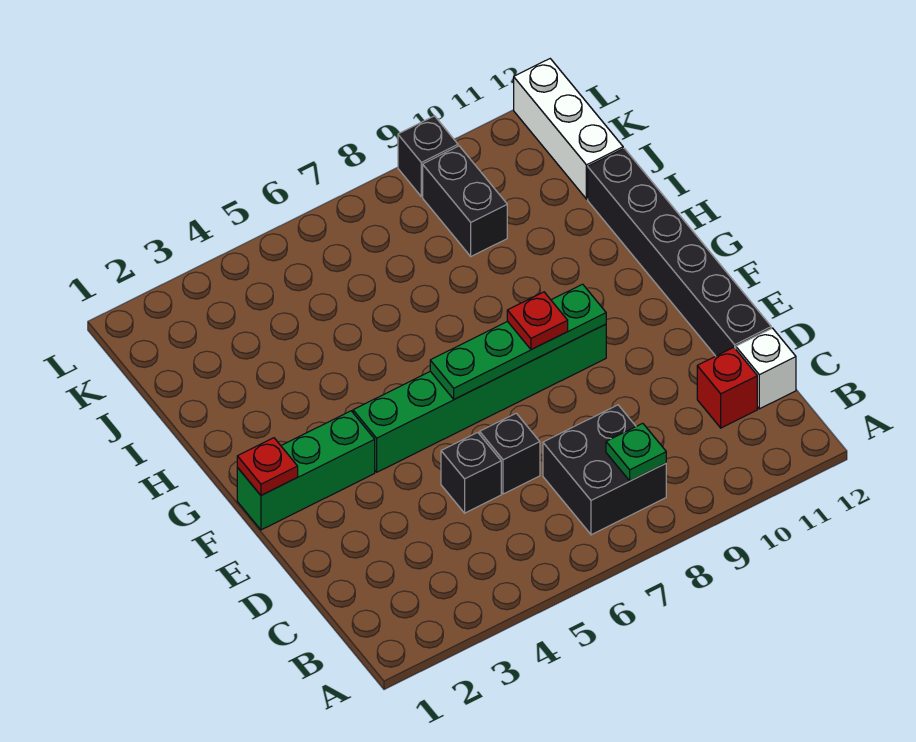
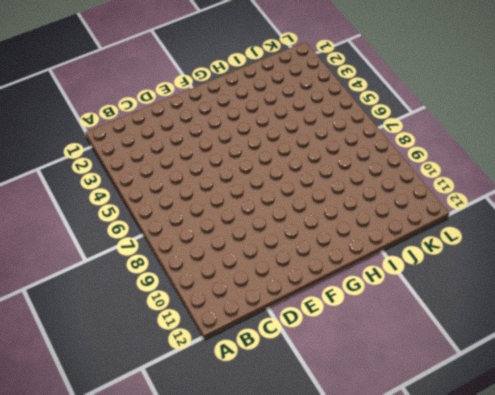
none -> black brick B7:C8 level 1
none -> red brick C11 level 1
none -> white brick C12 level 1

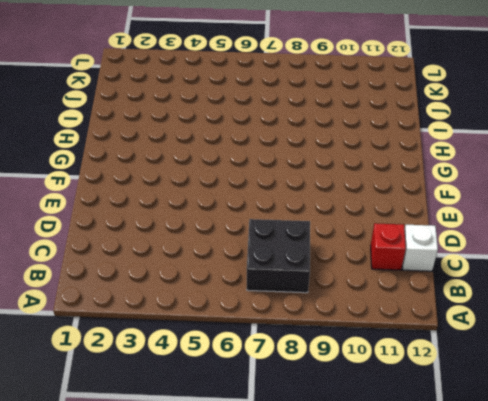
none -> black brick D5 level 1
none -> black brick D6 level 1
none -> black brick D12:I12 level 1

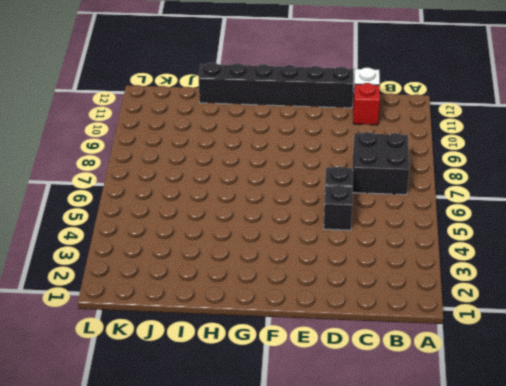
none -> green brick F1:F3 level 1
none -> green brick F4:F9 level 1
none -> black brick J9:K9 level 1

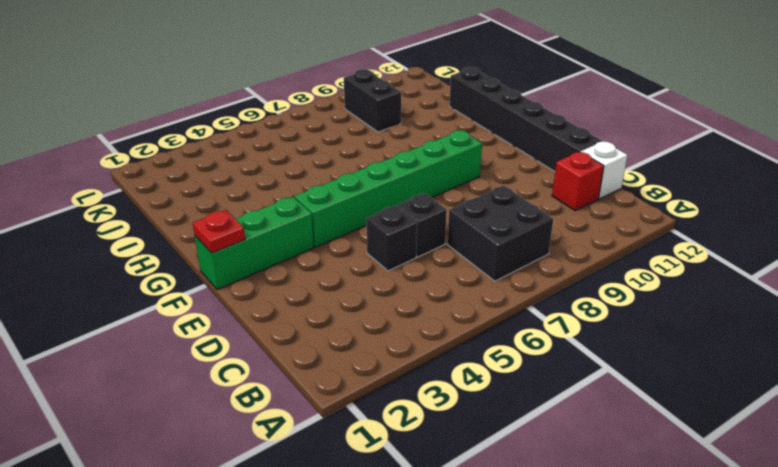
none -> white brick J12:L12 level 1
none -> black brick L9 level 1
none -> green plate B8 level 2

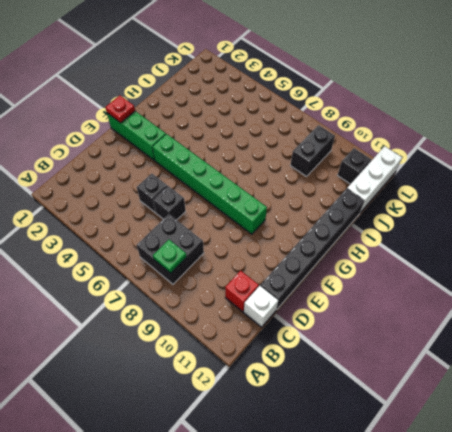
black brick K11 level 1 -> black brick L9 level 1
none -> green plate F6:F9 level 2
none -> red plate F8 level 3

